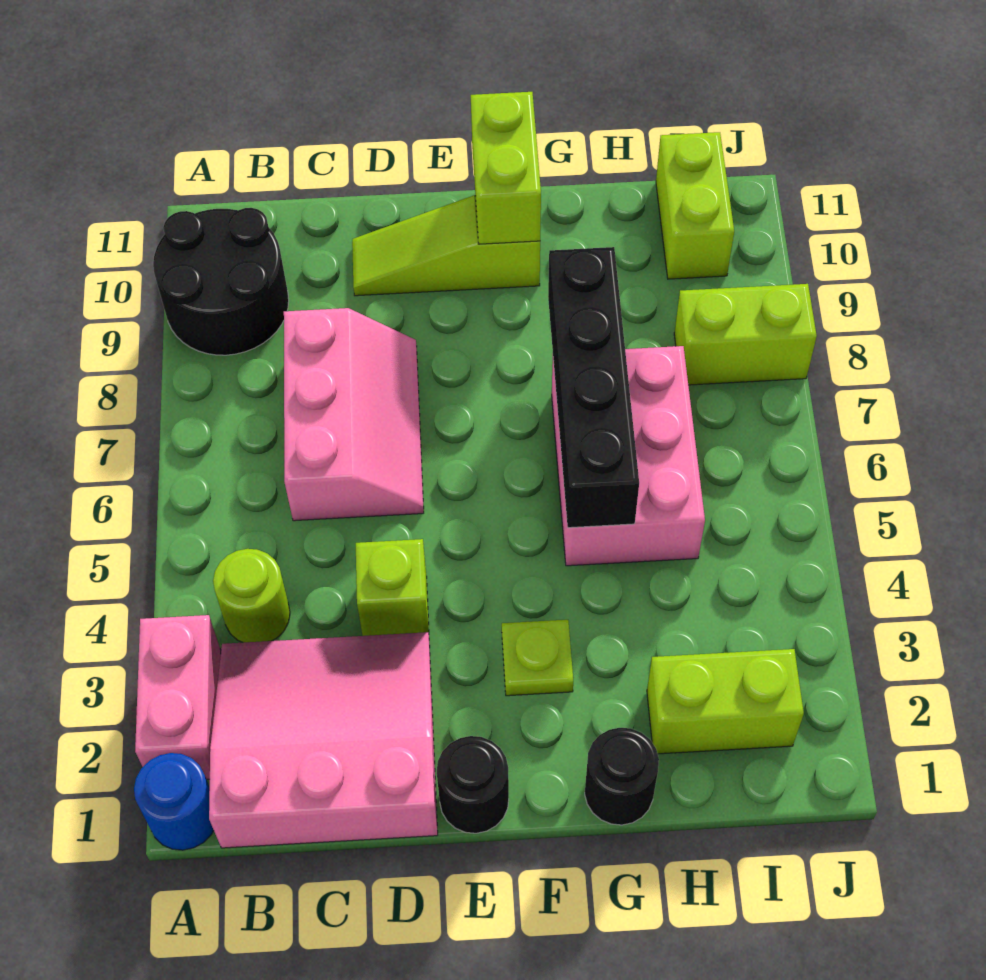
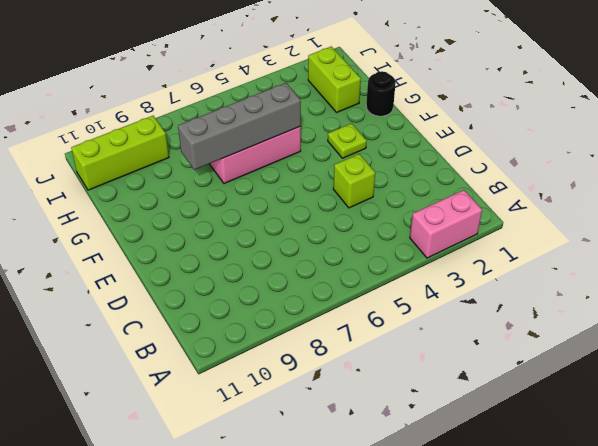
grey brick G5:G8 level 2 -> black brick G5:G8 level 2
lime brick I9:I11 level 1 -> lime brick I10:I11 level 1
none -> blue round brick A1 level 1
none -> black round brick A9:B10 level 1
none -> pink slope B1:D3 level 1 top 1

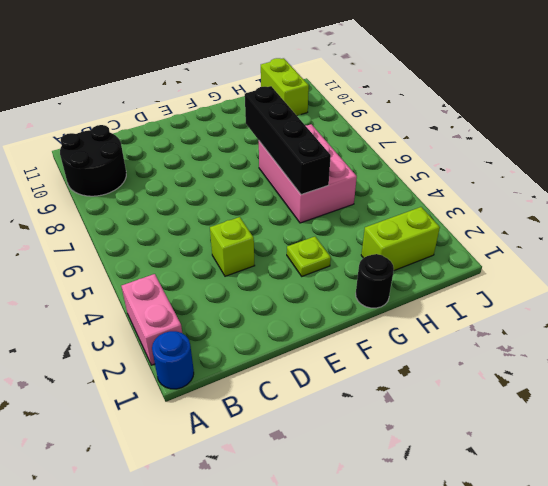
none -> pink slope B1:D3 level 1 top 1
none -> lime round brick B4 level 1
none -> pink slope C6:D8 level 1 top C

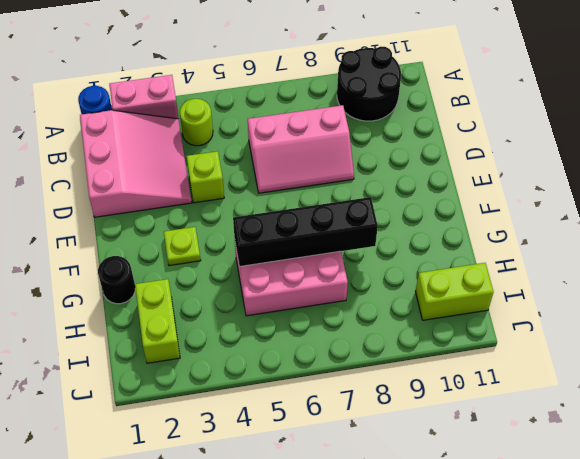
none -> lime slope D10:F10 level 1 top F
none -> black round brick E1 level 1
none -> lime brick I8:J8 level 1

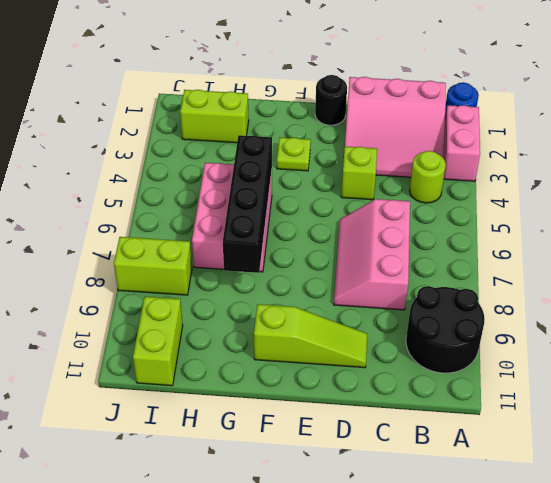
none -> black round brick G1 level 1
none -> lime brick F10:F11 level 2

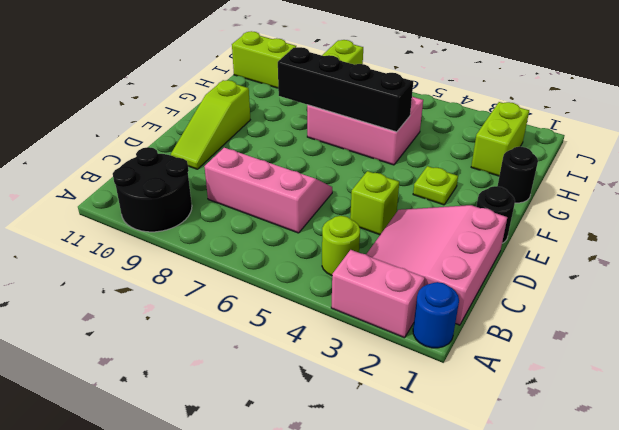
none -> lime brick F10:F11 level 2

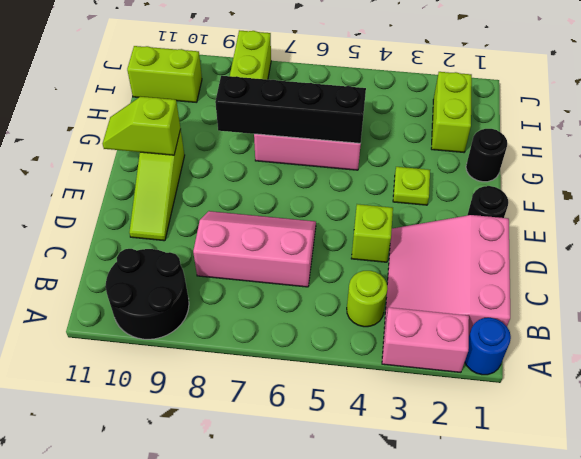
lime slope F10:F11 level 2 top 10 -> lime brick F10:F11 level 2

